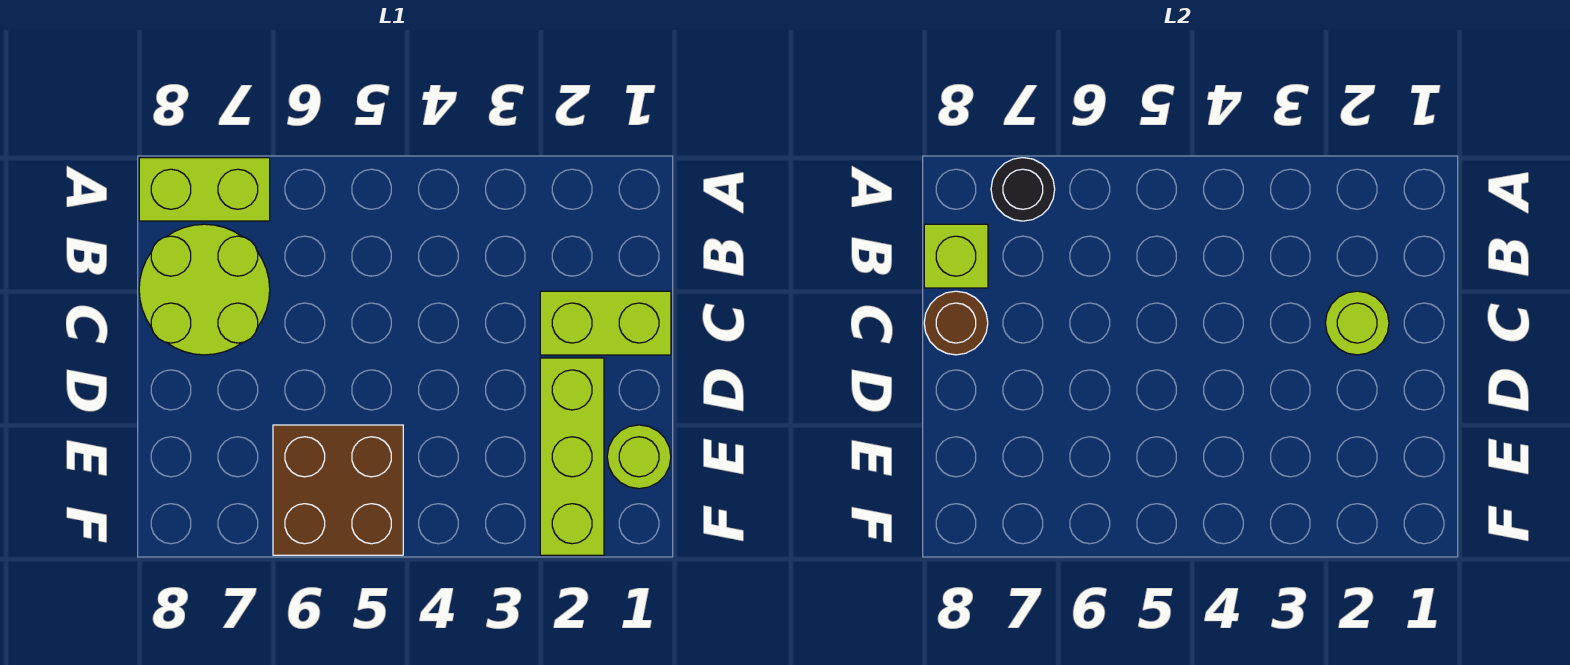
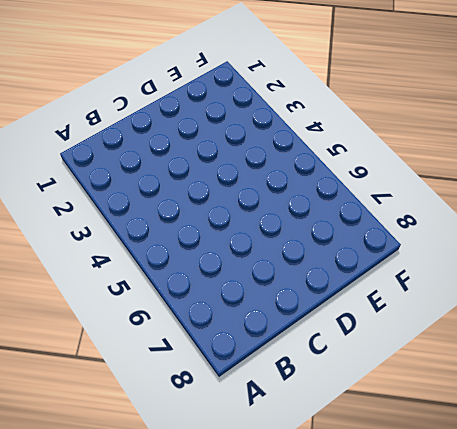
none -> lime brick A7:A8 level 1
none -> lime round brick B7:C8 level 1

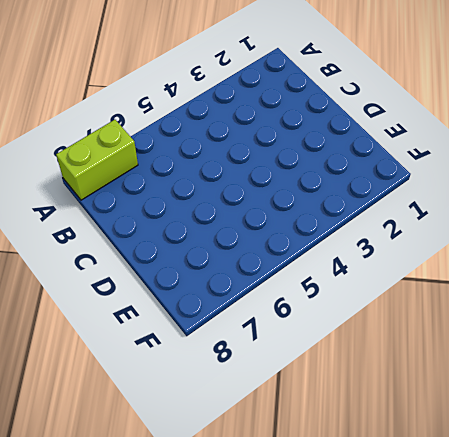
none -> lime round brick B7:C8 level 1
none -> lime brick C1:C2 level 1

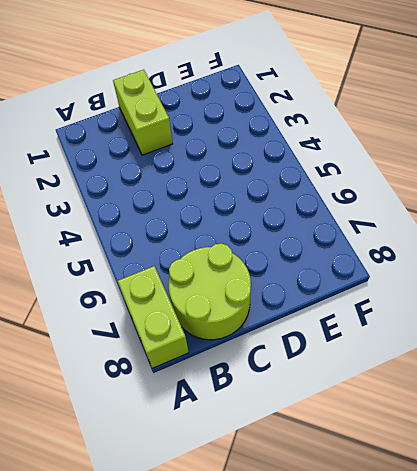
none -> lime brick D2:F2 level 1
none -> lime round brick E1 level 1

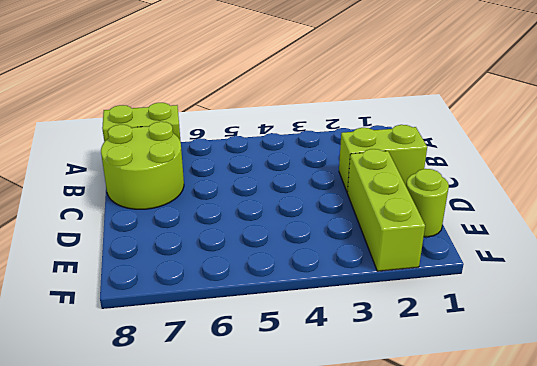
none -> brown brick E5:F6 level 1
none -> black round brick A7 level 2

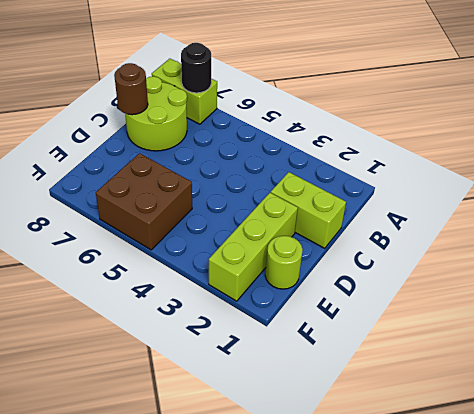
none -> lime brick B8 level 2
none -> lime round brick C2 level 2

